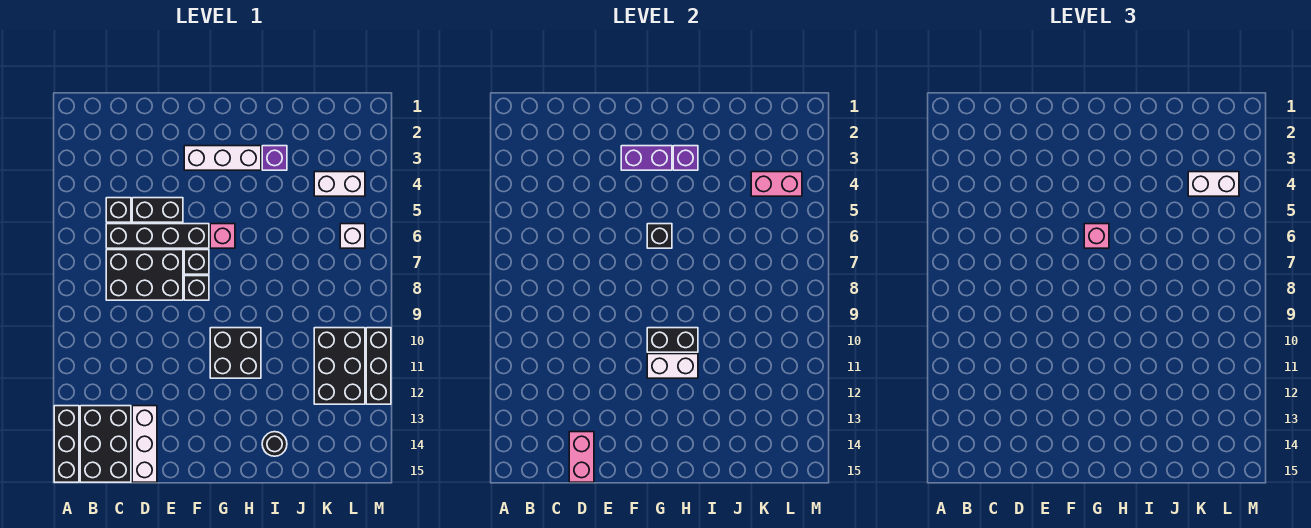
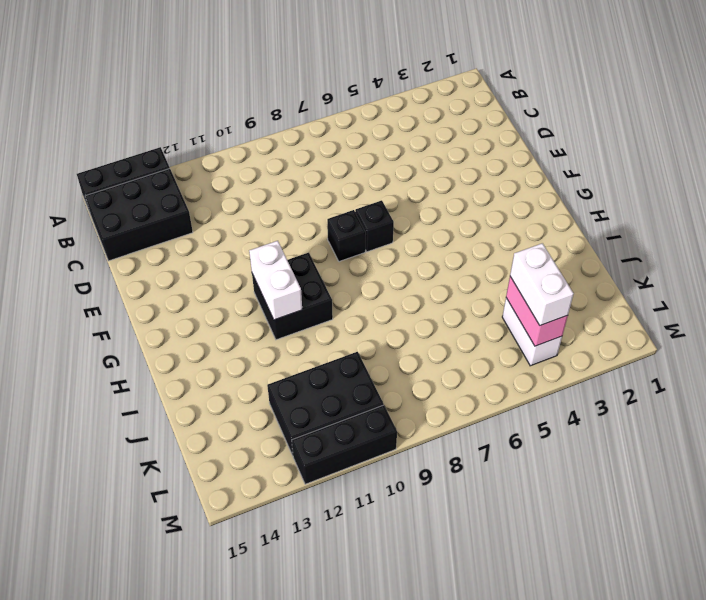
none -> black brick C5 level 1
none -> black brick C6:F6 level 1
none -> black brick C7:E8 level 1

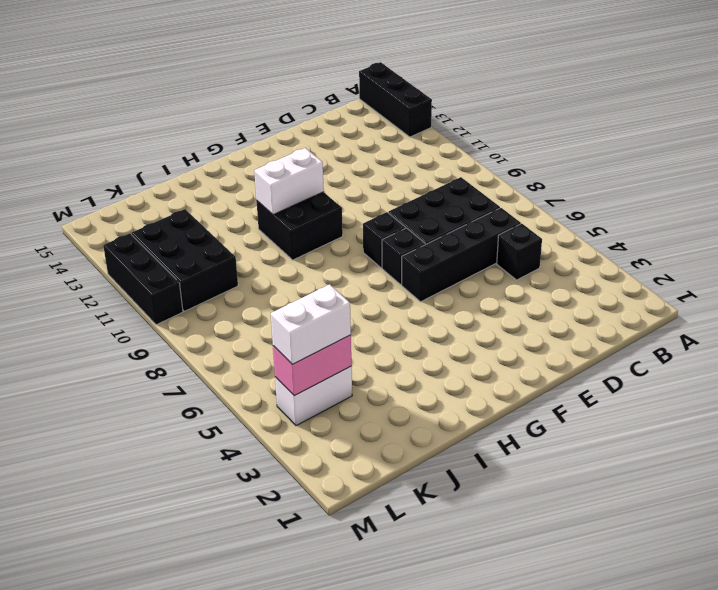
none -> black brick B13:C15 level 1
none -> black brick D5:E5 level 1
none -> white brick D13:D15 level 1

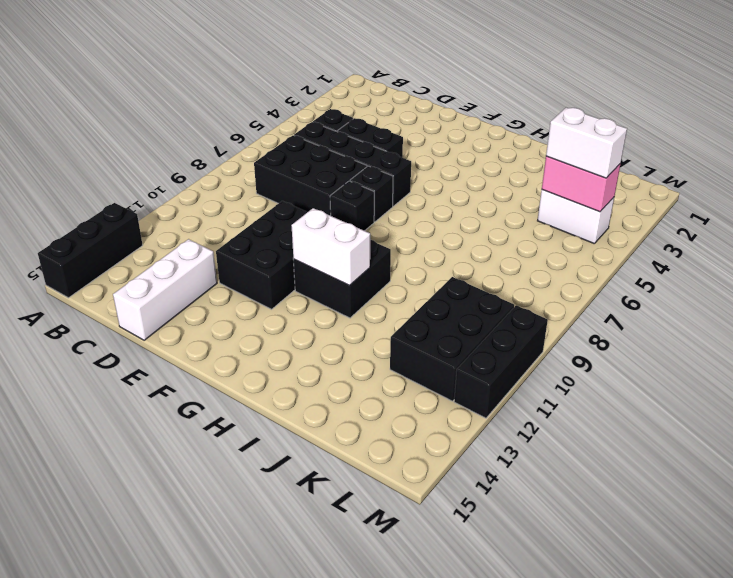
black brick E10:F12 level 1 -> black brick B13:C15 level 1
none -> white brick F3:H3 level 1
none -> pink brick G6 level 1
none -> purple brick I3 level 1

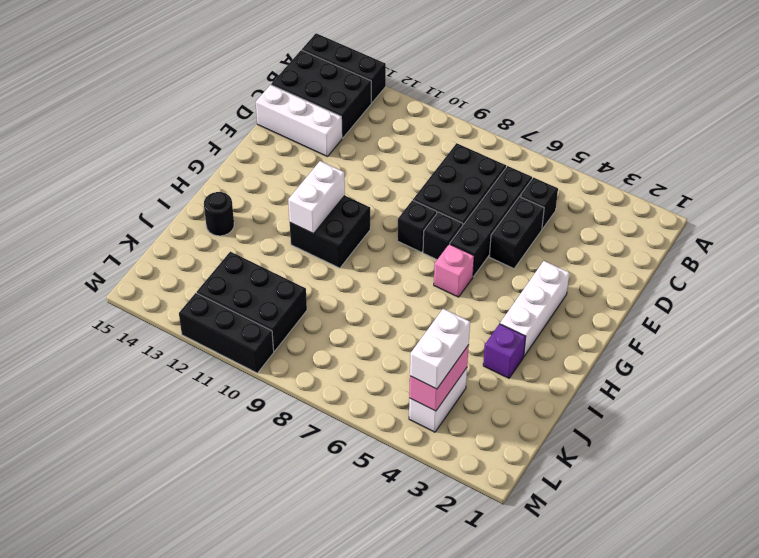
none -> white brick L6 level 1
none -> pink brick D14:D15 level 2
none -> purple brick F3:G3 level 2

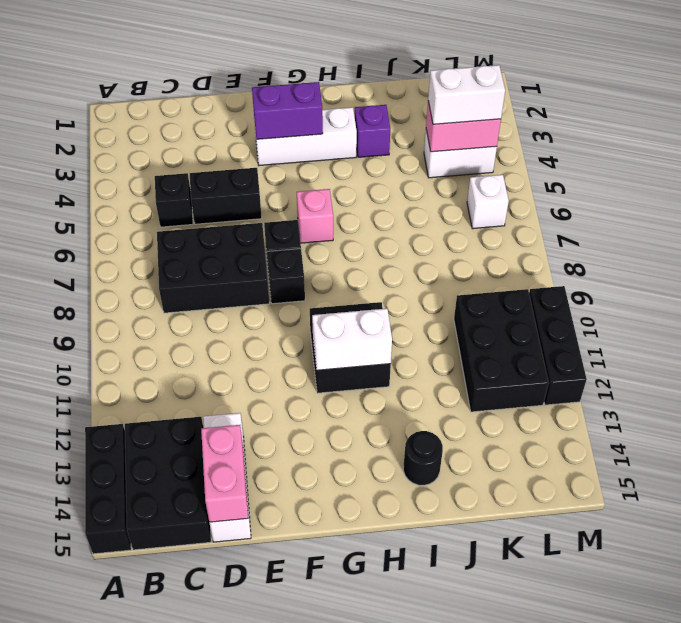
none -> black brick C6:F6 level 1
none -> black brick G6 level 2
none -> black brick G10:H10 level 2

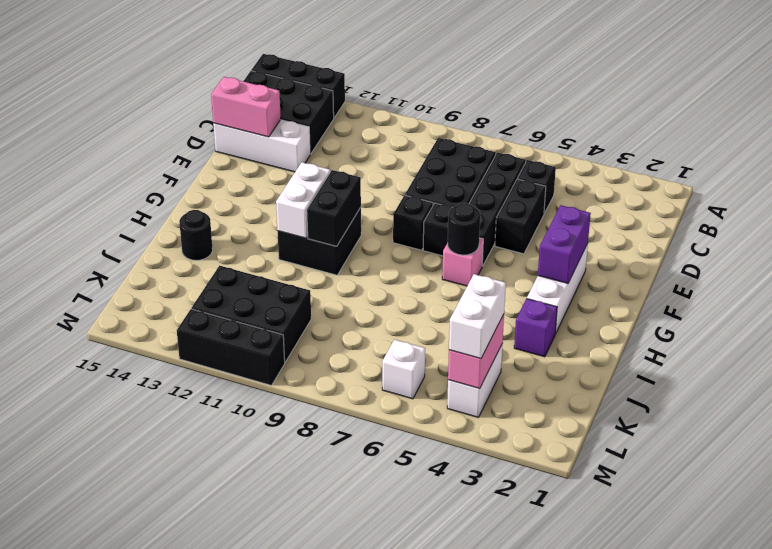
black round brick G6 level 2 -> black brick G6 level 2
none -> purple brick H3 level 2
none -> pink brick G6 level 3

